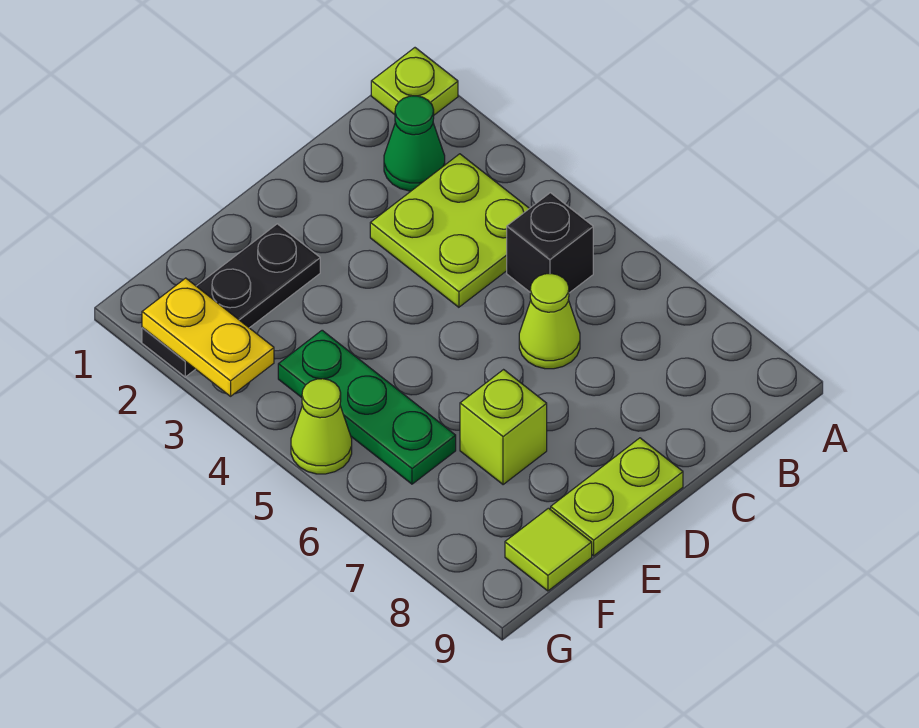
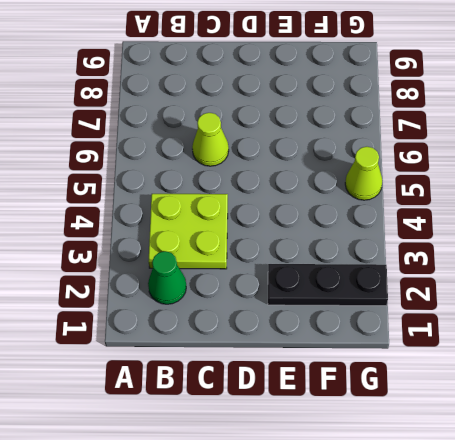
none -> lime plate A1 level 1
none -> black brick B5 level 1
none -> lime plate D9:E9 level 1

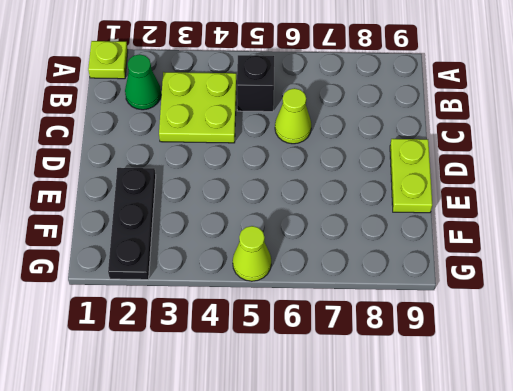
none -> lime brick E7 level 1
none -> green plate F4:F6 level 1
none -> lime tile F9 level 1

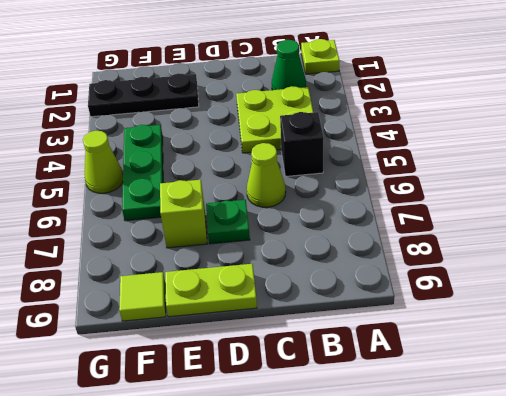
green plate D7 level 1 -> none
none -> yellow plate G2:G3 level 2

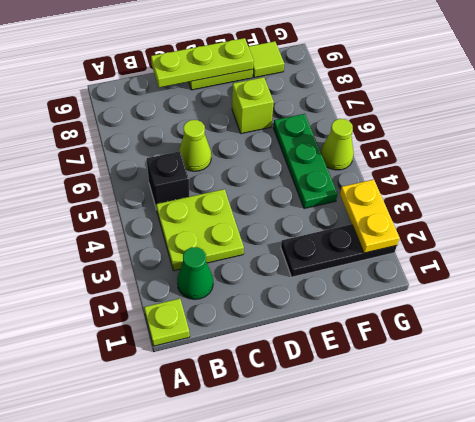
lime plate C9:E9 level 2 -> none

